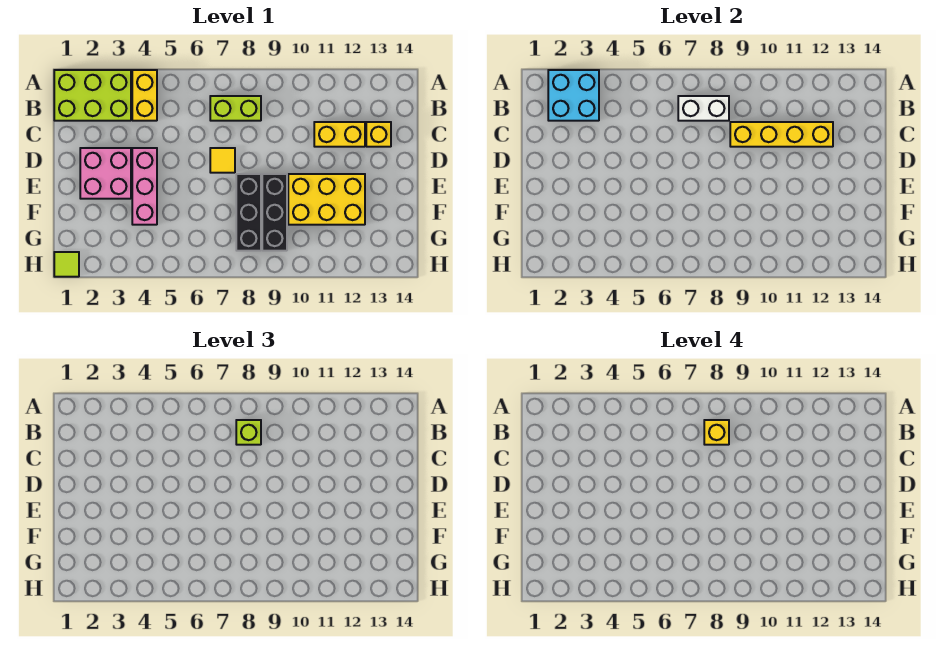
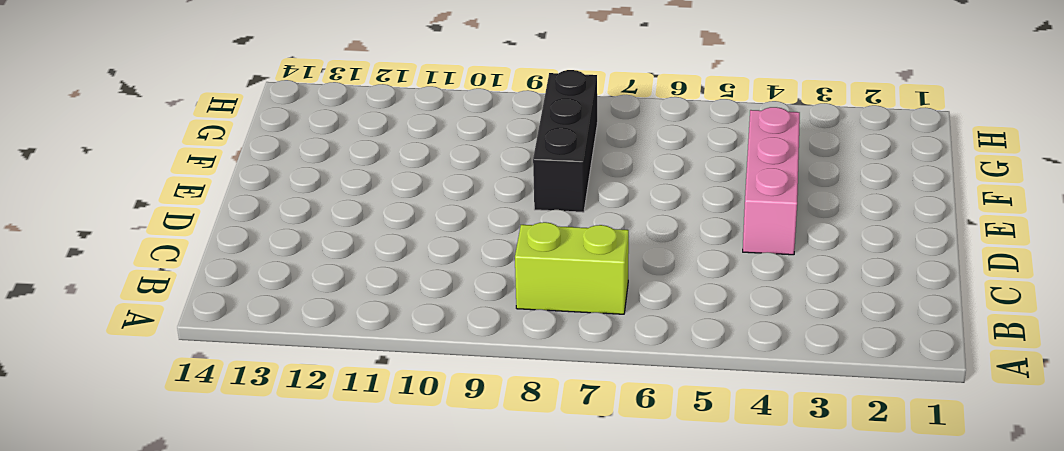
none -> lime brick A1:B3 level 1
none -> yellow brick A4:B4 level 1
none -> yellow brick C11:C12 level 1

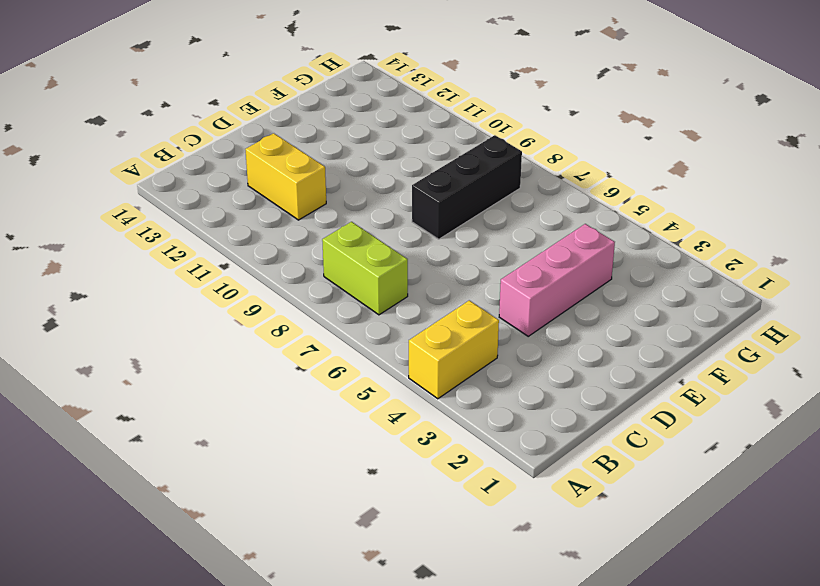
none -> lime brick A1:B3 level 1
none -> yellow brick C13 level 1
none -> pink brick D2:E3 level 1

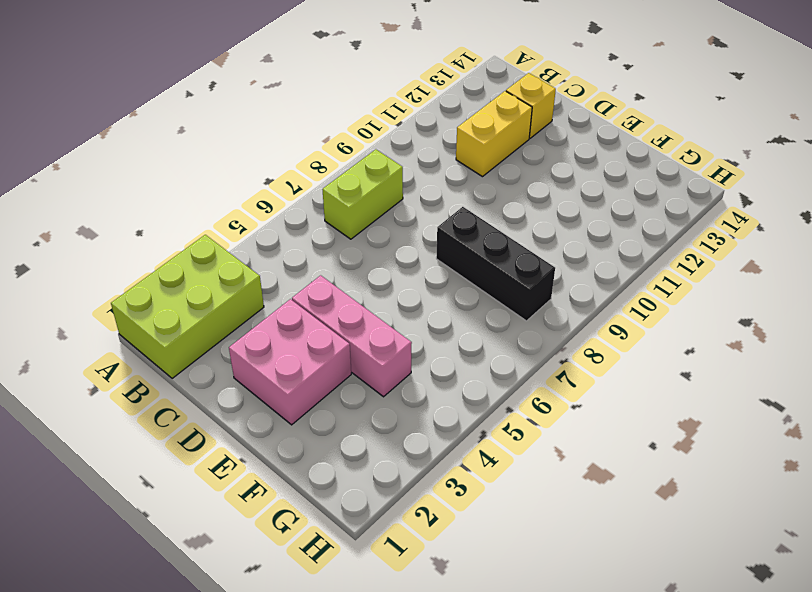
none -> yellow brick A4:B4 level 1
none -> yellow tile D7 level 1
none -> black brick E9:G9 level 1

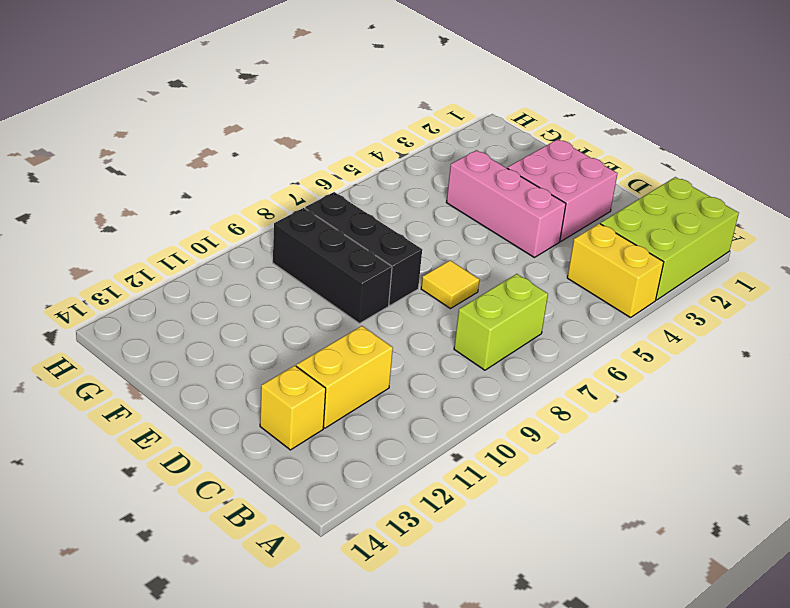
none -> yellow brick E10:F12 level 1
none -> lime tile H1 level 1
none -> cyan brick A2:B3 level 2

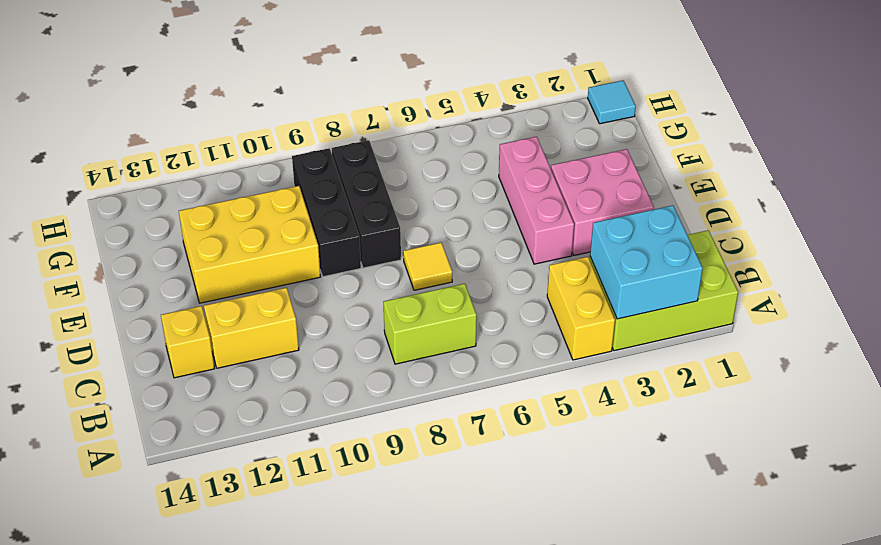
cyan tile H1 level 1 -> lime tile H1 level 1
none -> white brick B7:B8 level 2
none -> yellow brick C9:C12 level 2
none -> lime brick B8 level 3

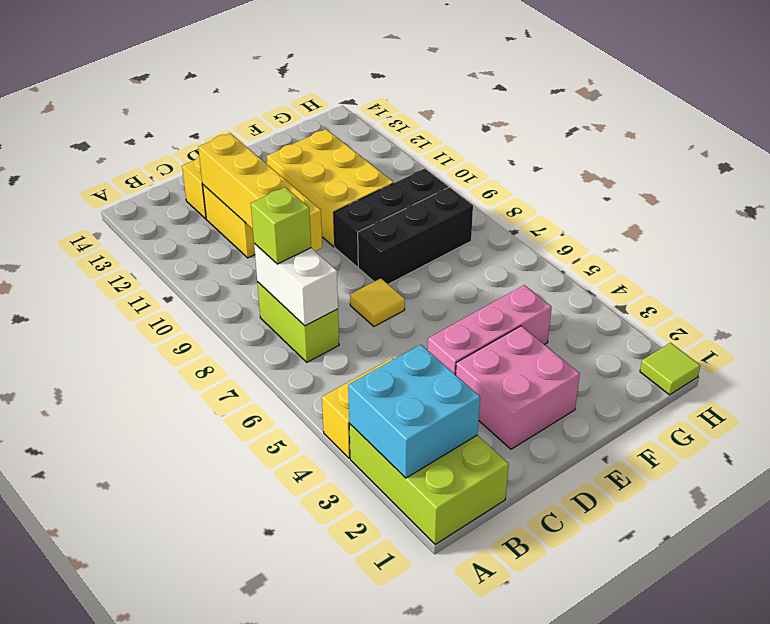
none -> yellow brick B8 level 4

